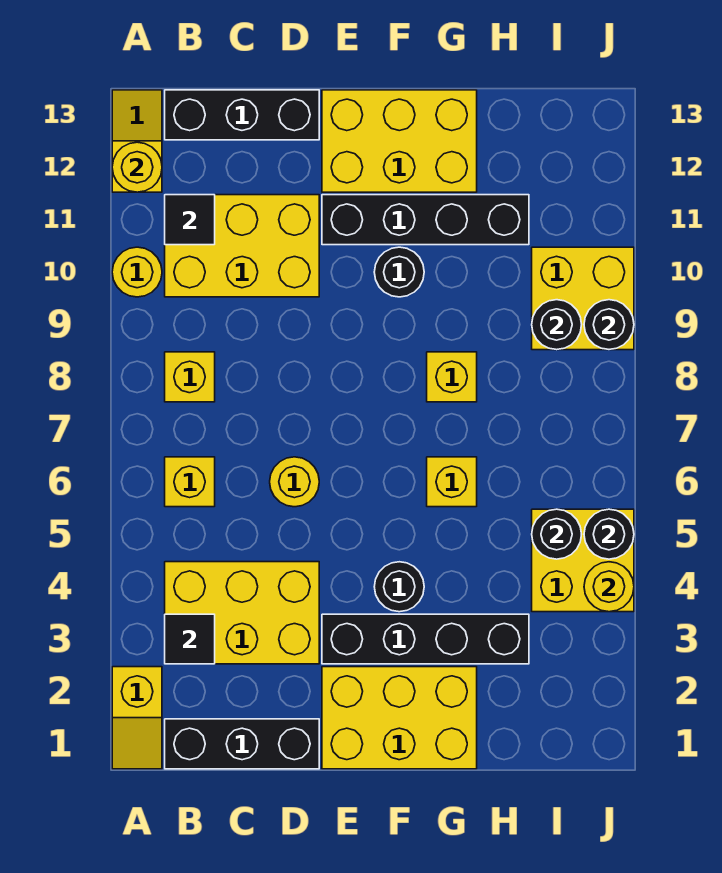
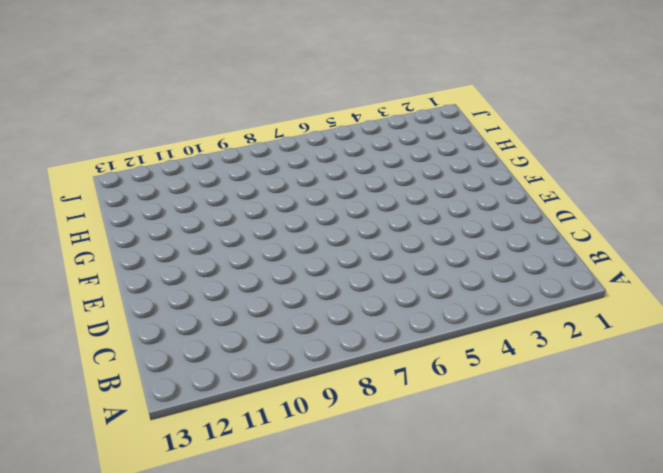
none -> yellow slope A1:A2 level 1 top 2
none -> yellow round brick A10 level 1
none -> yellow slope A12:A13 level 1 top 12

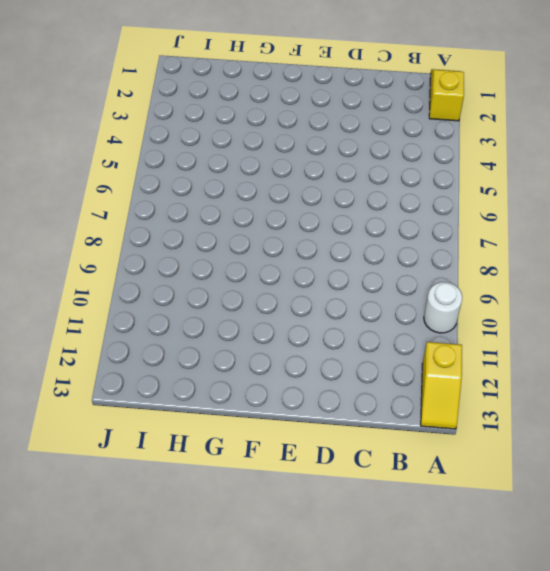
white round brick A10 level 1 -> yellow round brick A10 level 1
none -> black brick B1:D1 level 1
none -> yellow brick B3:D4 level 1
none -> yellow brick B6 level 1

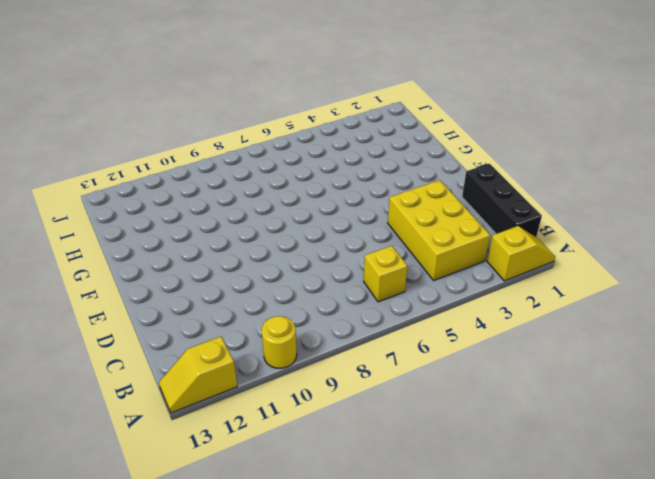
none -> yellow brick B8 level 1
none -> yellow brick B10:D11 level 1
none -> black brick B13:D13 level 1

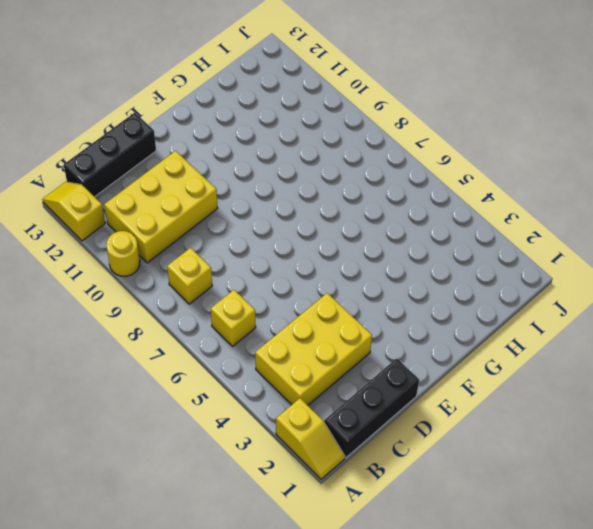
none -> yellow round brick D6 level 1
none -> yellow brick E1:G2 level 1
none -> black brick E3:H3 level 1

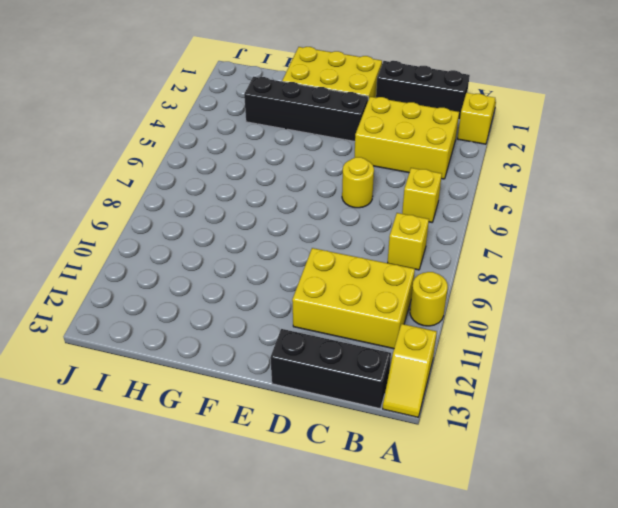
none -> black brick E11:H11 level 1
none -> yellow brick E12:G13 level 1
none -> black round brick F4 level 1

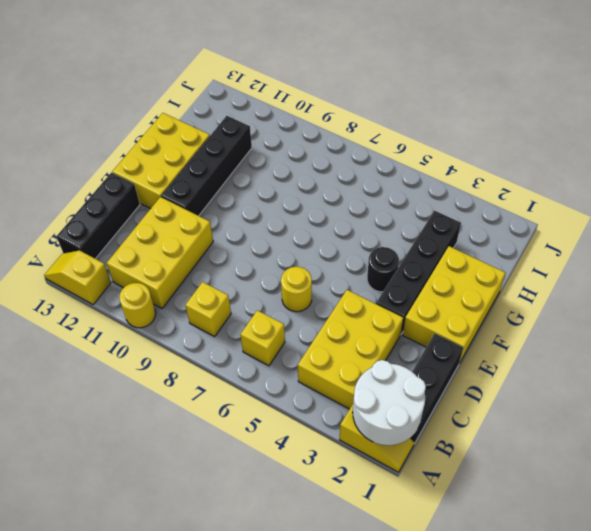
white round brick A1:B2 level 2 -> none
none -> black round brick F10 level 1
none -> yellow brick G6 level 1
none -> yellow brick G8 level 1

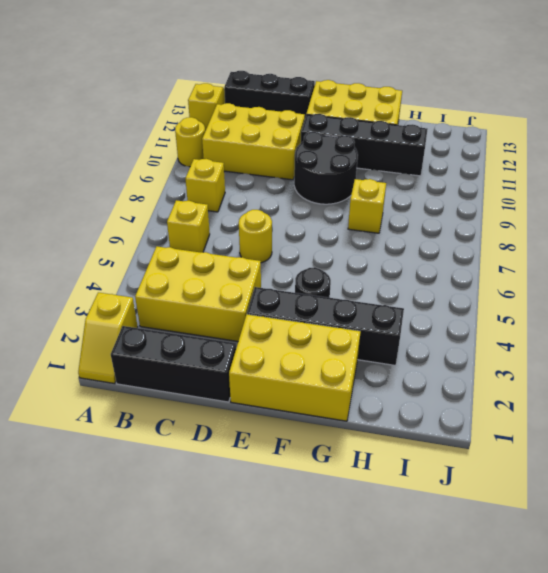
black round brick E9:F10 level 1 -> black round brick F10 level 1
none -> yellow brick G6 level 1
none -> yellow brick I4:J5 level 1
none -> yellow brick I9:J10 level 1

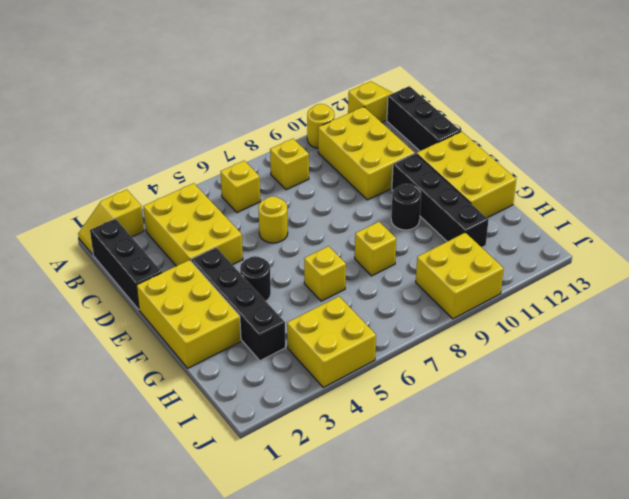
none -> yellow round brick A12 level 2
none -> black tile B3 level 2
none -> black tile B11 level 2

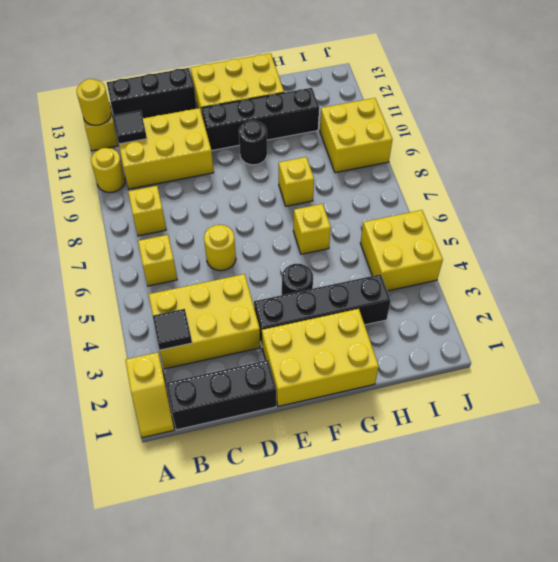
none -> black round brick I5 level 2
none -> black round brick I9 level 2
none -> yellow round brick J4 level 2

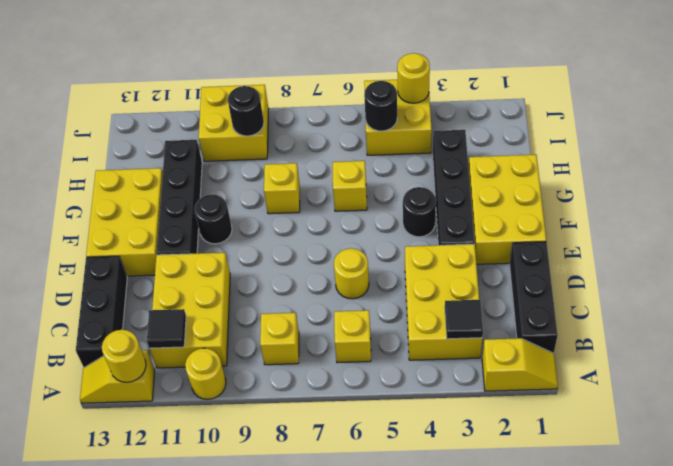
none -> black round brick J5 level 2
none -> black round brick J9 level 2

